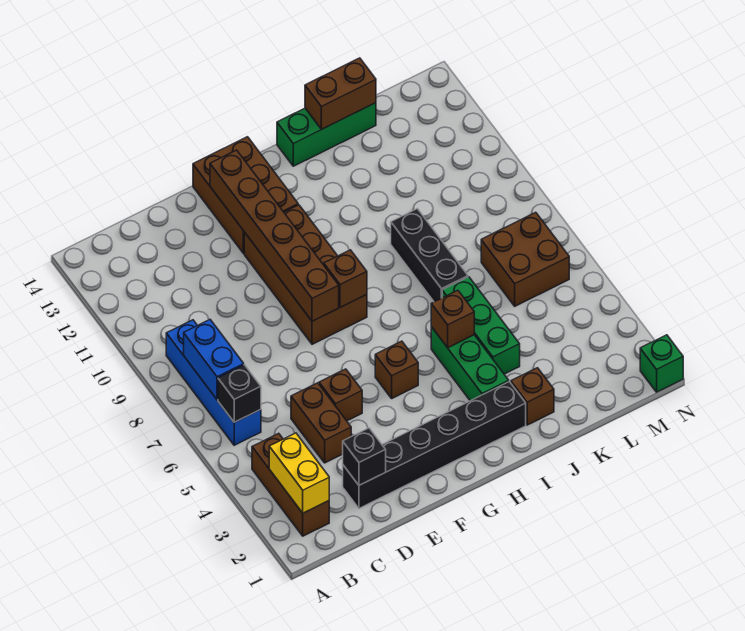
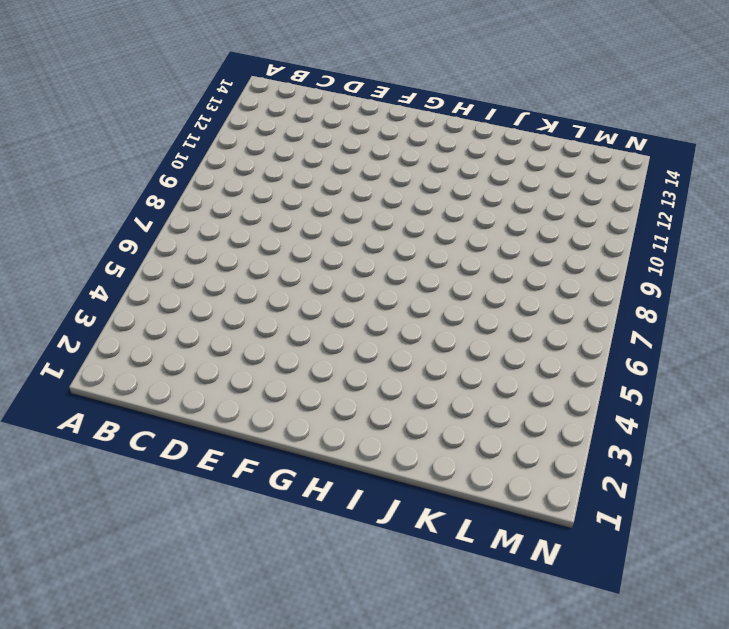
none -> brown brick B2:B4 level 1
none -> blue brick B6:B9 level 1
none -> black brick D2:I2 level 1

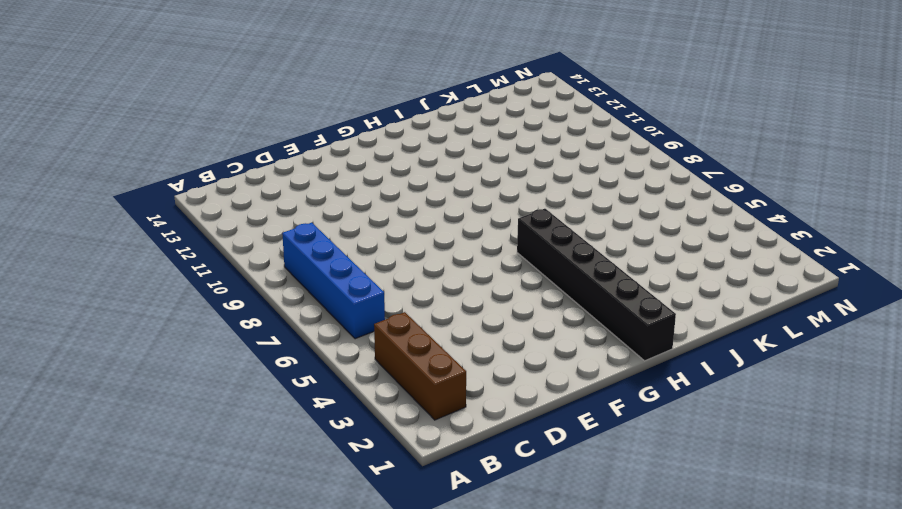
black brick H1:H6 level 1 -> black brick D2:I2 level 1
none -> brown brick D4:D5 level 1
none -> brown brick E5 level 1
none -> brown brick F8:G11 level 1

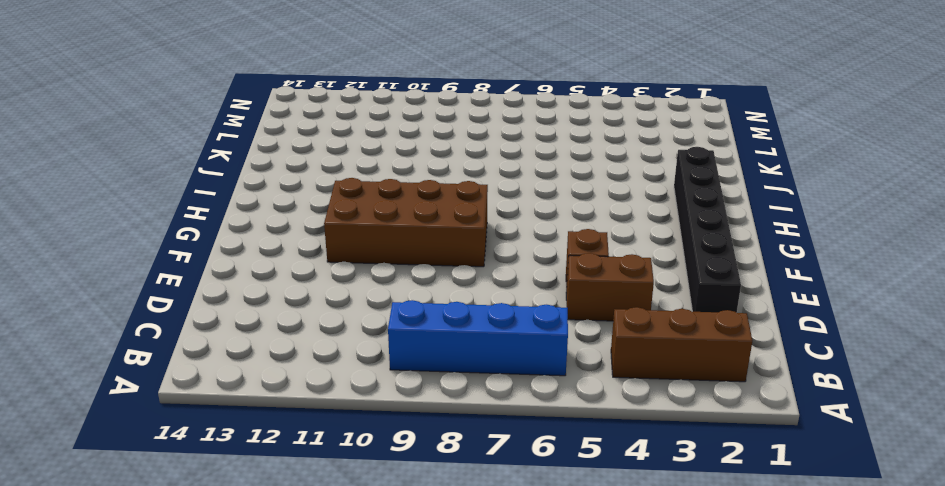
none -> brown brick F12:G14 level 1
none -> brown brick G5 level 1
none -> green brick I3:I5 level 1

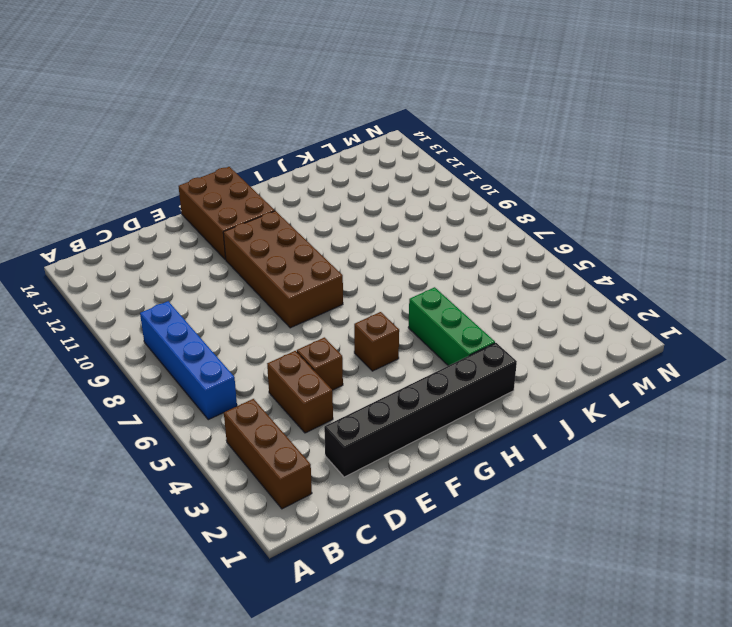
none -> green brick I14:K14 level 1
none -> brown brick J2 level 1
none -> green brick J4:J6 level 1

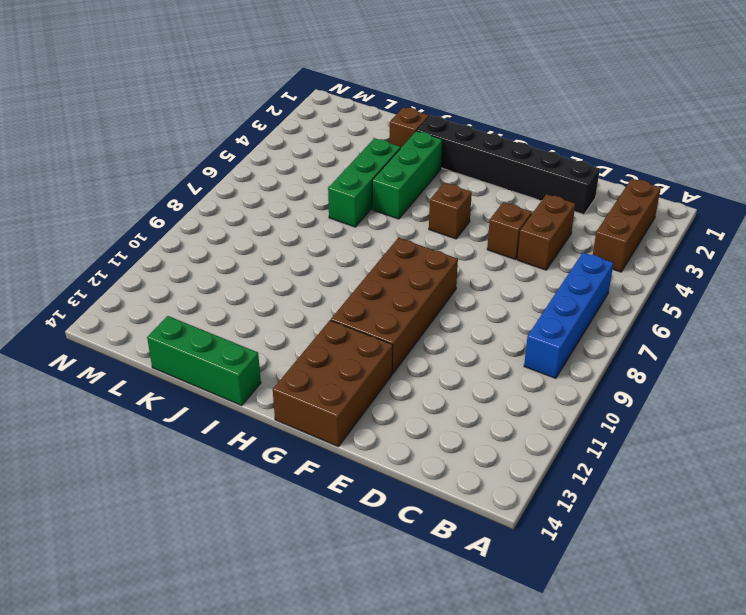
none -> black brick J7:J9 level 1
none -> brown brick L6:M7 level 1
none -> green brick N1 level 1

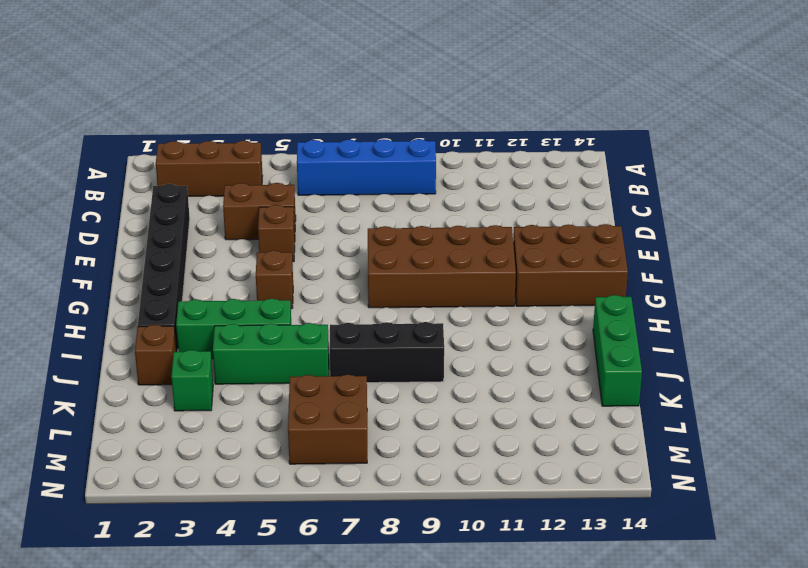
green brick K3 level 1 -> green brick N1 level 1
none -> yellow brick B2:B3 level 2
none -> black brick B6 level 2
none -> blue brick B7:B8 level 2

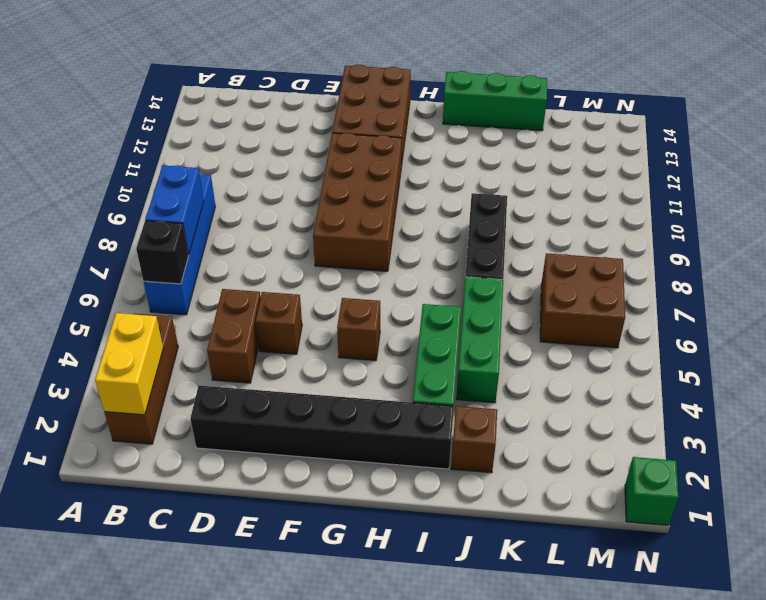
none -> black brick D2 level 2
none -> brown brick F8:F13 level 2
none -> brown brick G8 level 2

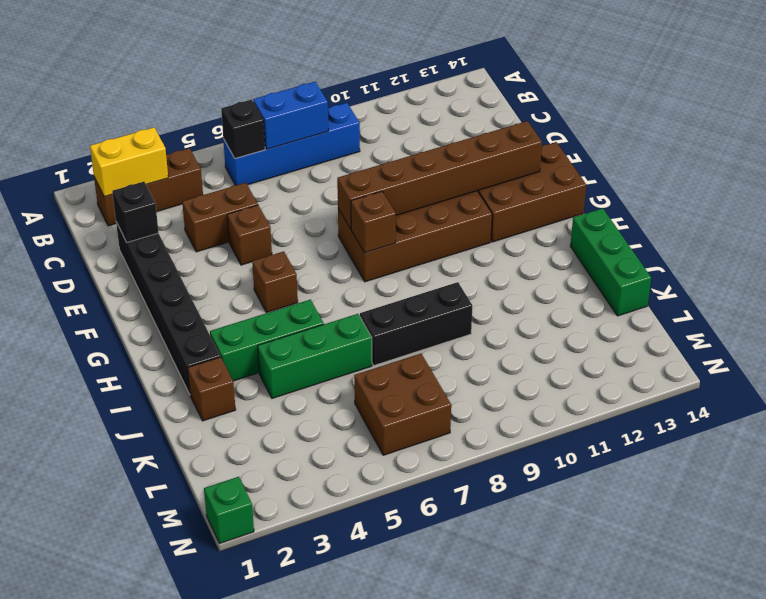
none -> brown brick I5 level 2
none -> brown brick J14:K14 level 2

